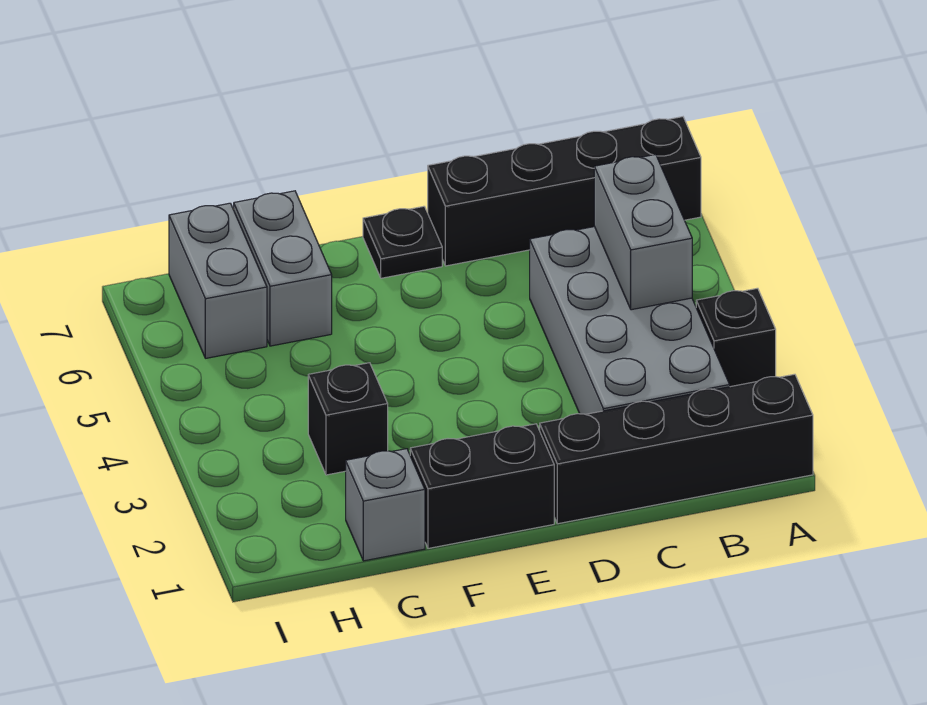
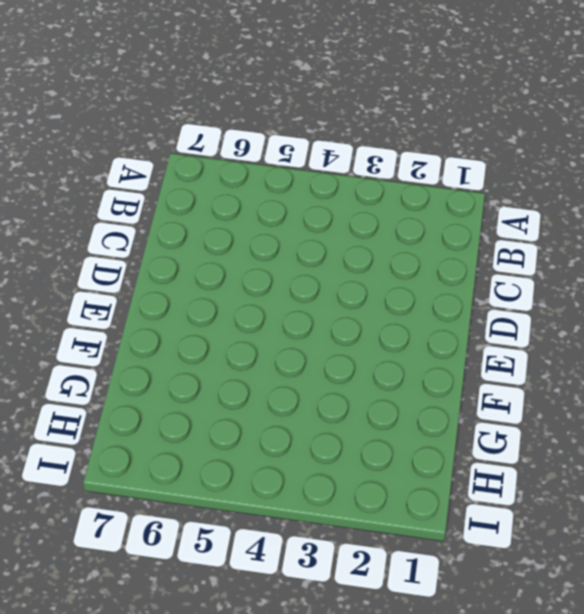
none -> black brick A1:D1 level 1
none -> black brick A3 level 1

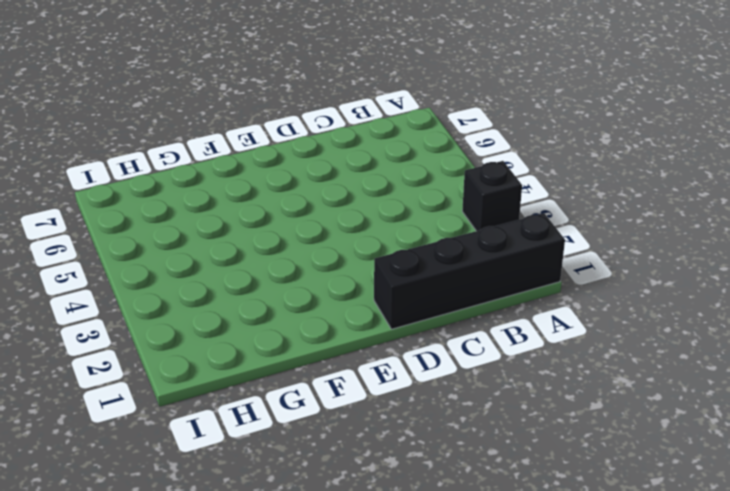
none -> black brick A7:D7 level 1
none -> grey brick B2:C5 level 1

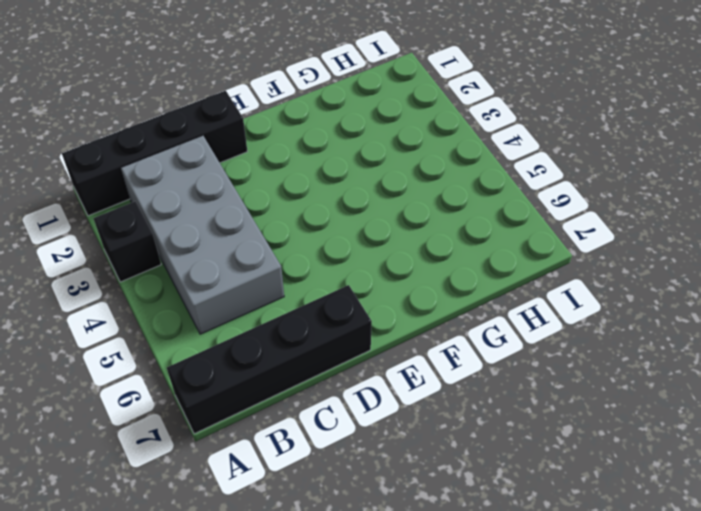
none -> black brick E1:F1 level 1
none -> black plate E7 level 1

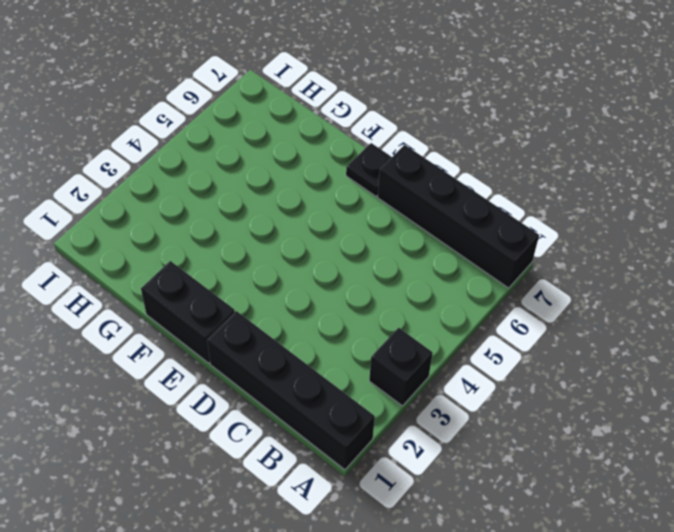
none -> grey brick B2:C5 level 1
none -> grey brick G1 level 1

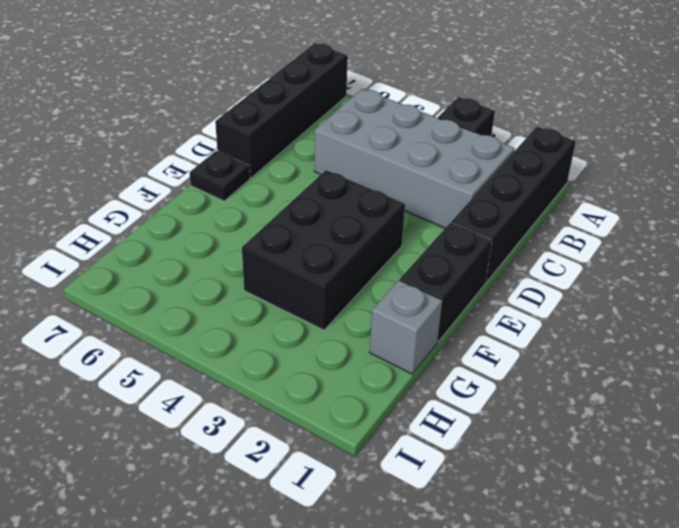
black brick E3:G4 level 1 -> black brick G3 level 1
none -> grey brick G6:G7 level 1
none -> grey brick H6:H7 level 1

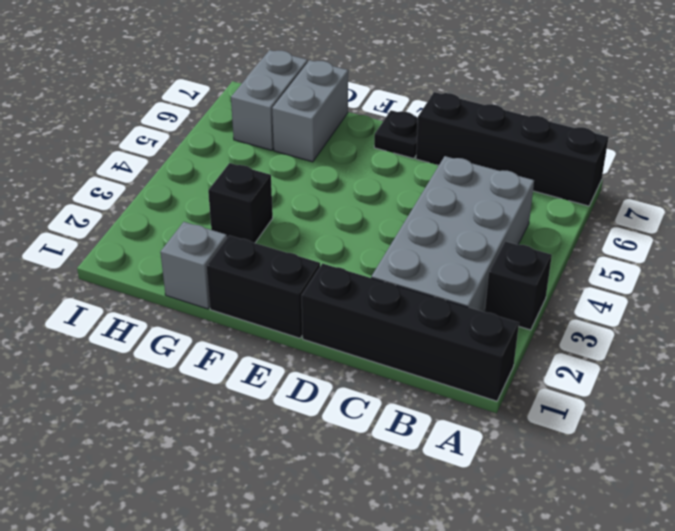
none -> grey brick B4:B5 level 2

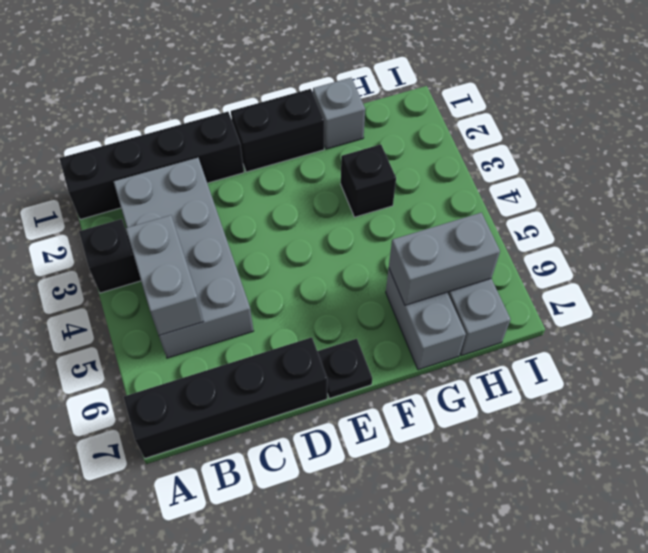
grey brick G6:H6 level 2 -> none

